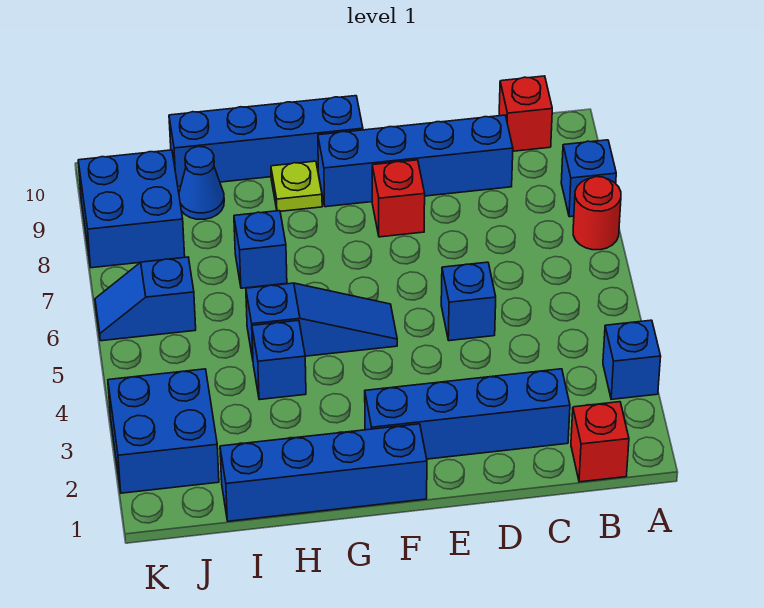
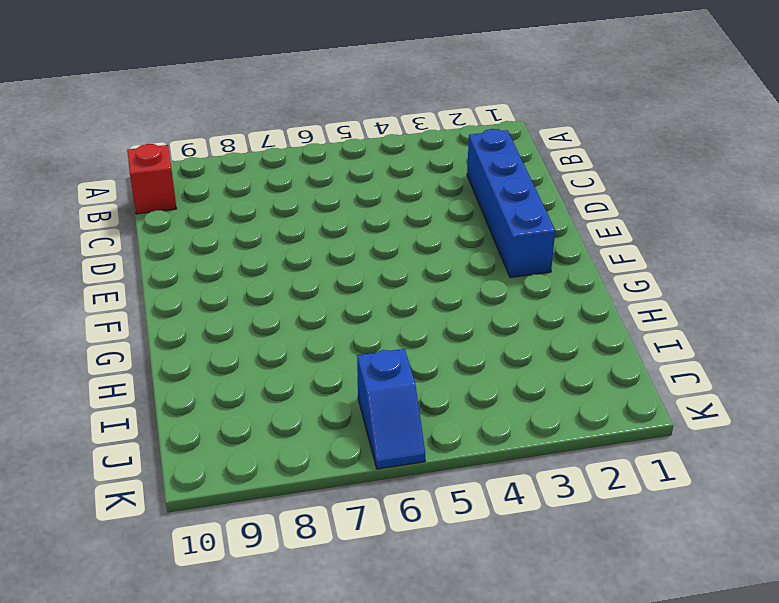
none -> blue brick A3 level 1
none -> red round brick A7 level 1
none -> blue brick A8 level 1

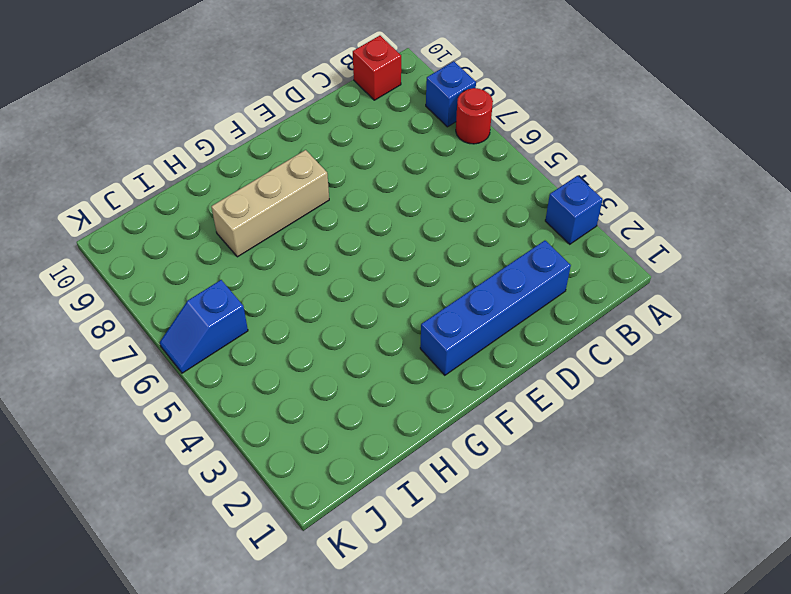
tan brick F8:H8 level 1 -> none
none -> red brick B1 level 1
none -> blue brick C9:F9 level 1
none -> blue brick D5 level 1

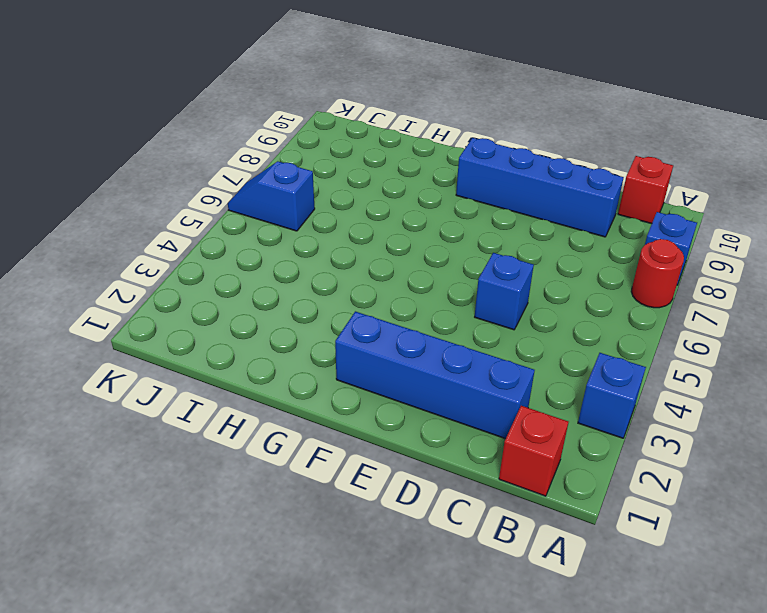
none -> red brick E8 level 1
none -> blue brick F1:I1 level 1
none -> blue slope F5:H5 level 1 top H

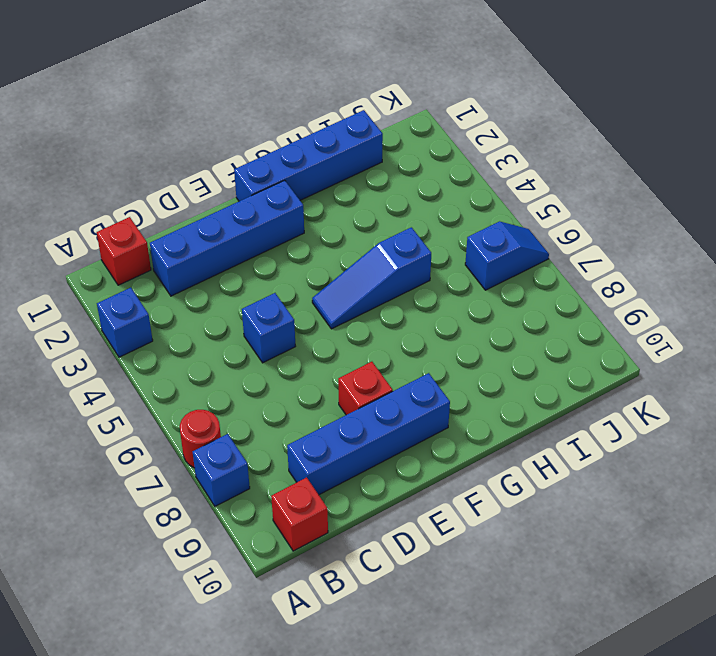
none -> blue brick F10:I10 level 1
none -> lime plate G9 level 1
none -> blue brick H4 level 1

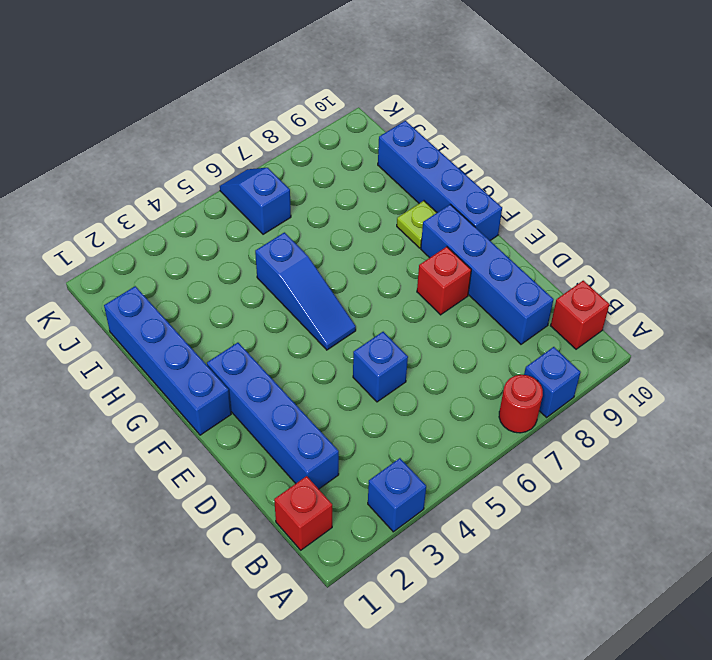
none -> blue brick H4 level 1
none -> blue brick H7 level 1
none -> blue cone I9 level 1

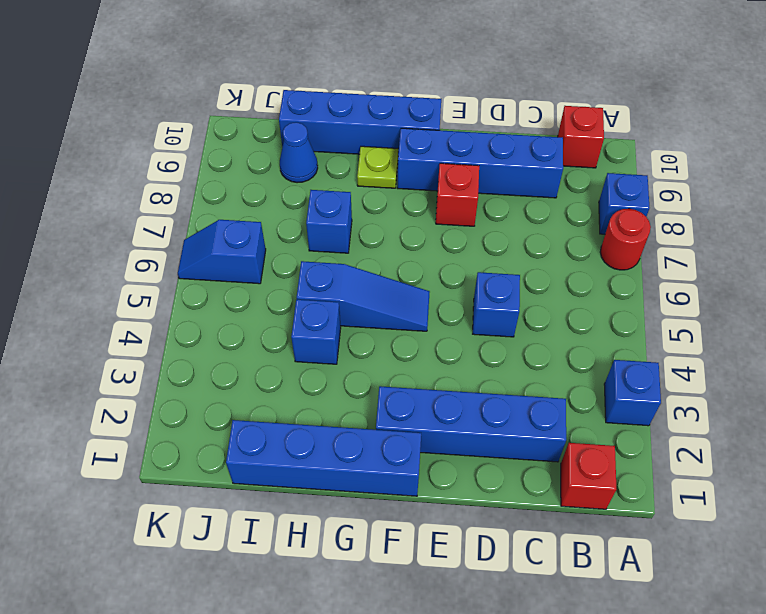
none -> blue brick J2:K3 level 1
none -> blue brick J8:K9 level 1

